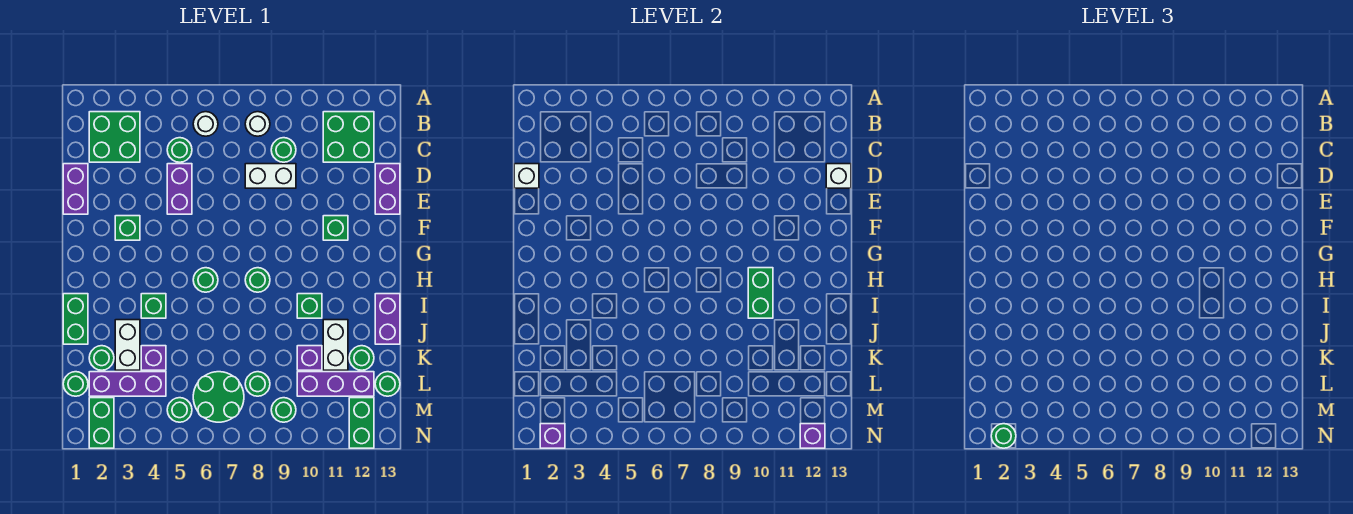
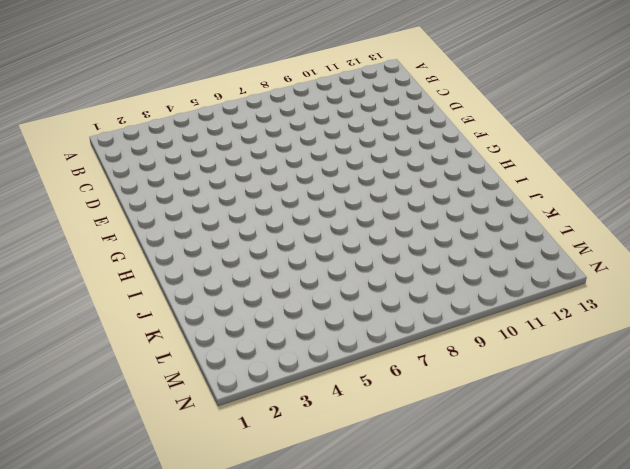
none -> green brick B2:C3 level 1
none -> white round brick B6 level 1
none -> white round brick B8 level 1
none -> green brick B11:C12 level 1

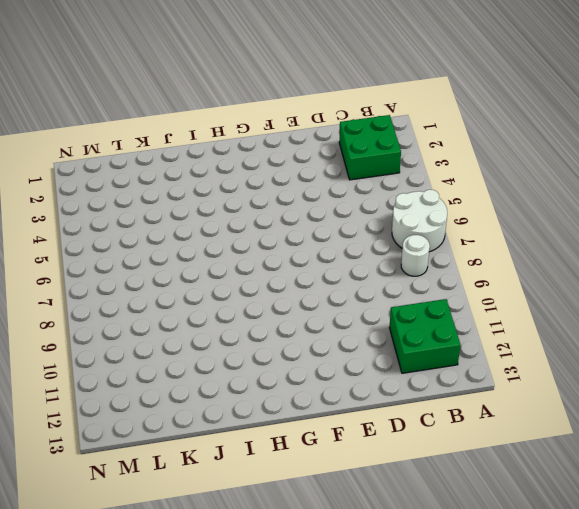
white round brick A6:B7 level 1 -> white round brick B6 level 1
none -> green round brick C5 level 1
none -> green round brick C9 level 1
none -> purple brick D1:E1 level 1
none -> purple brick D5:E5 level 1

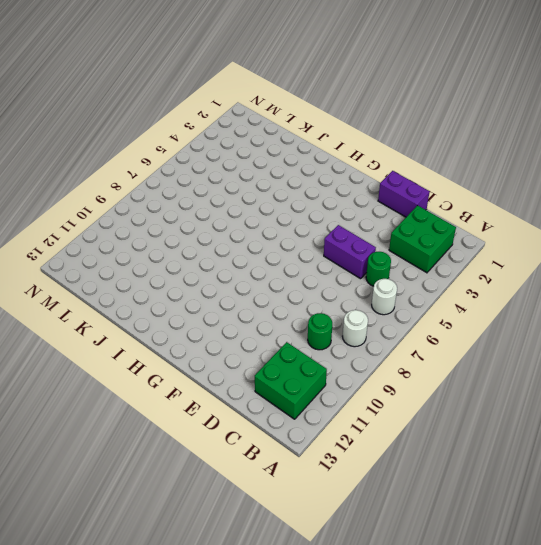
none -> white brick D8:D9 level 1
none -> purple brick D13:E13 level 1
none -> green brick F3 level 1
none -> green brick F11 level 1

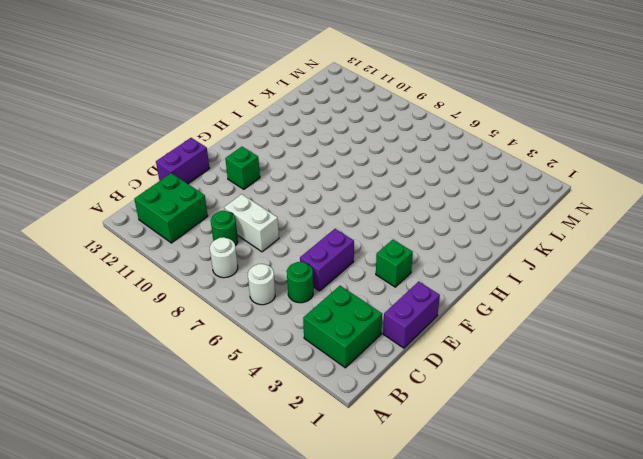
none -> green round brick H6 level 1
none -> green round brick H8 level 1
none -> green brick I1:J1 level 1
none -> green brick I4 level 1

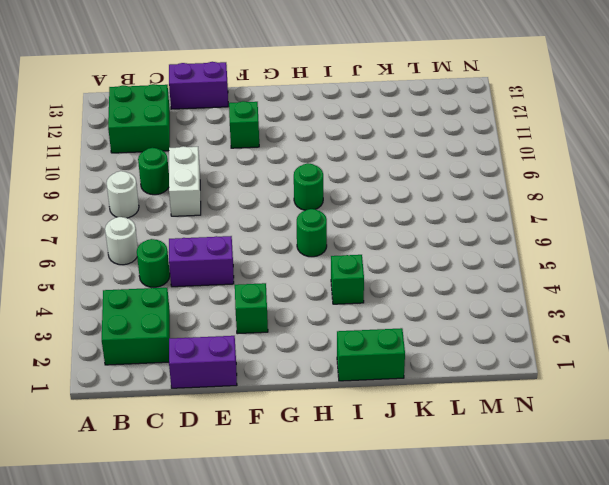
none -> green brick I10 level 1
none -> purple brick I13:J13 level 1
none -> white brick J3:K3 level 1
none -> white brick J11:K11 level 1

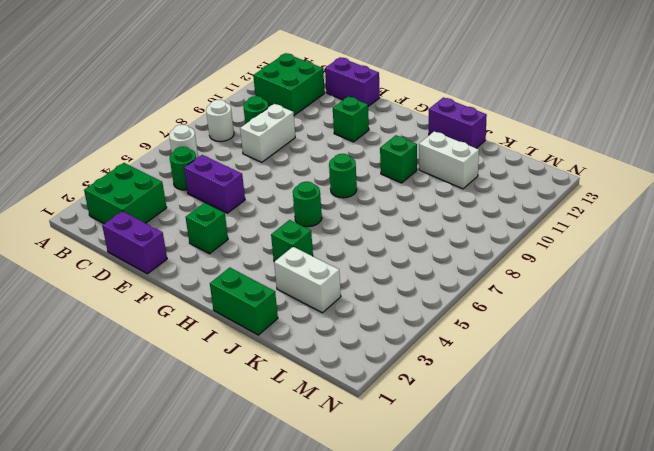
none -> green round brick K2 level 1
none -> purple brick K4 level 1
none -> purple brick K10 level 1
none -> green round brick K12 level 1

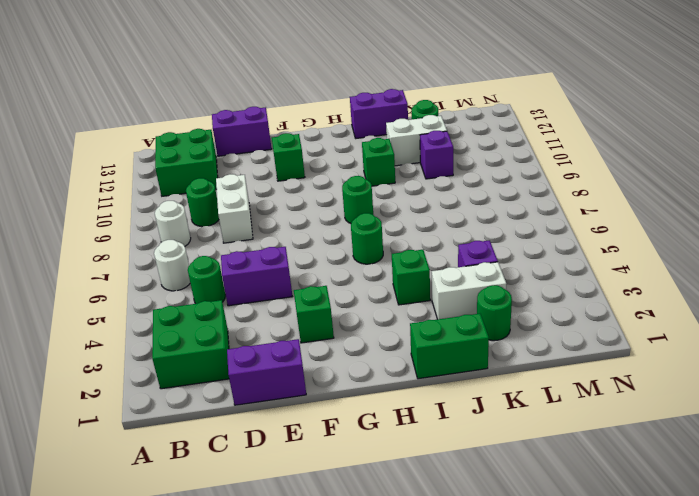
none -> green round brick L1 level 1
none -> purple brick L2:L4 level 1
none -> green round brick L6:M7 level 1
none -> green round brick L8 level 1

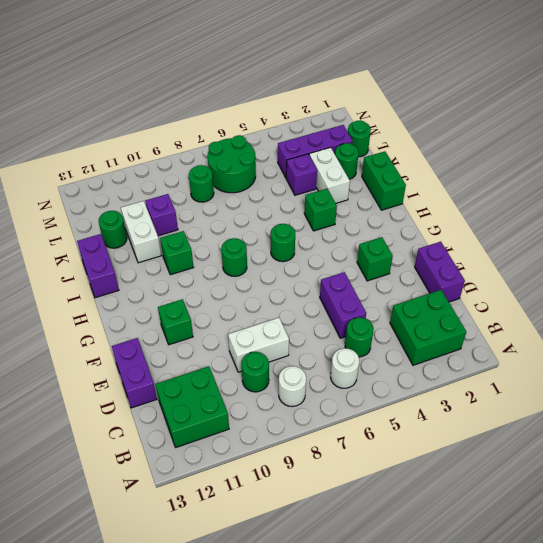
none -> purple brick L10:L12 level 1
none -> green round brick L13 level 1
none -> green brick M2:N2 level 1
none -> green round brick M5 level 1

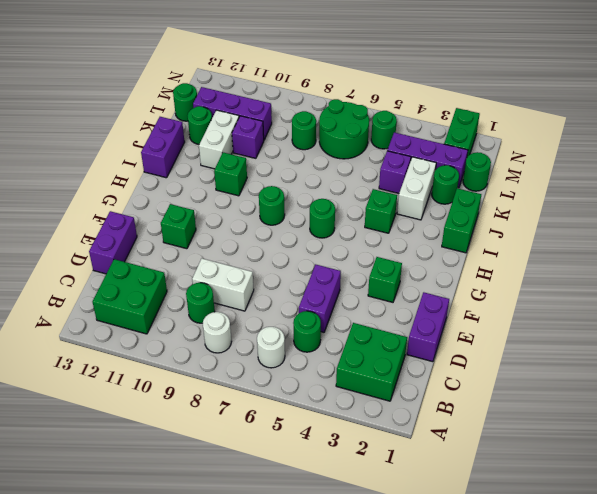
none -> green round brick M9 level 1
none -> green brick M12:N12 level 1
none -> white brick D1 level 2
none -> white brick D13 level 2

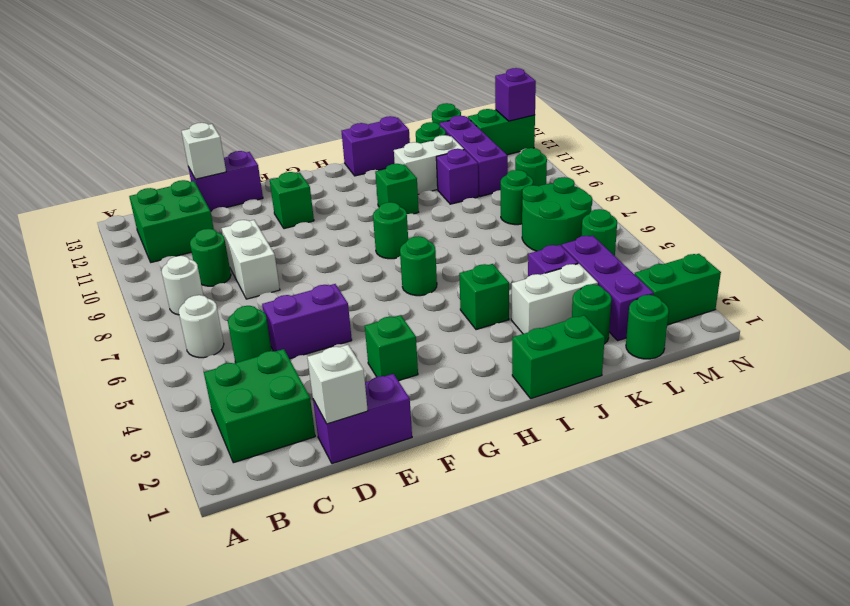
none -> green brick H10:I10 level 2
none -> purple brick N2 level 2
none -> green round brick N2 level 3

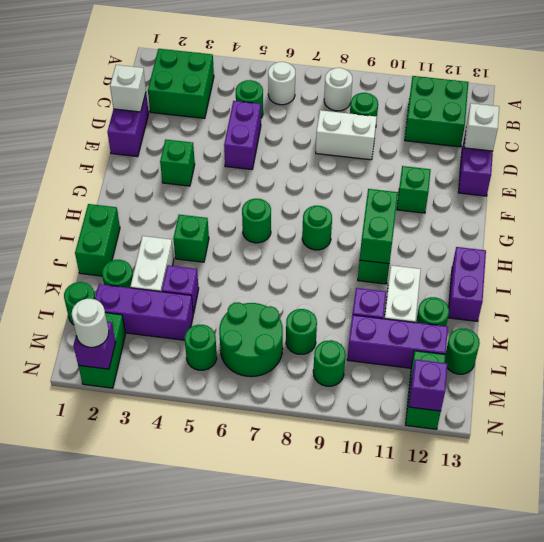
white round brick N2 level 3 -> green round brick N2 level 3

